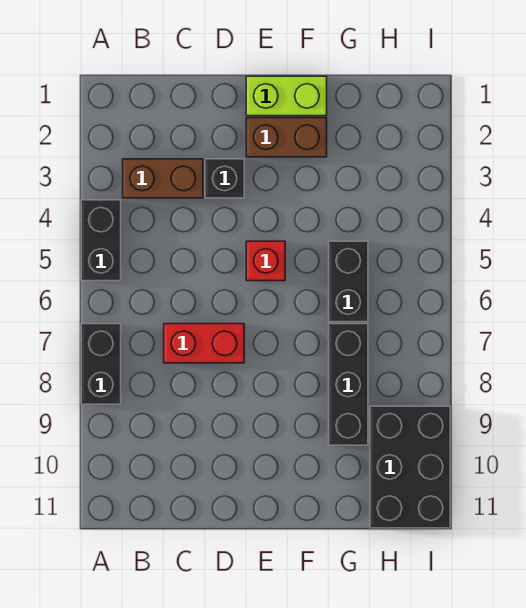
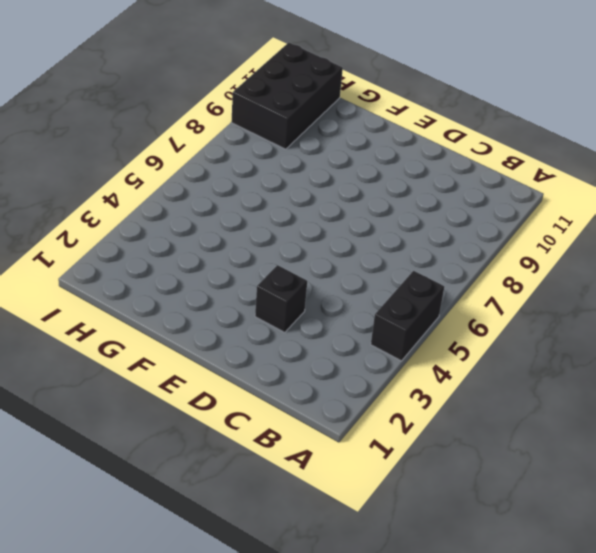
none -> black brick A7:A8 level 1
none -> brown brick B3:C3 level 1

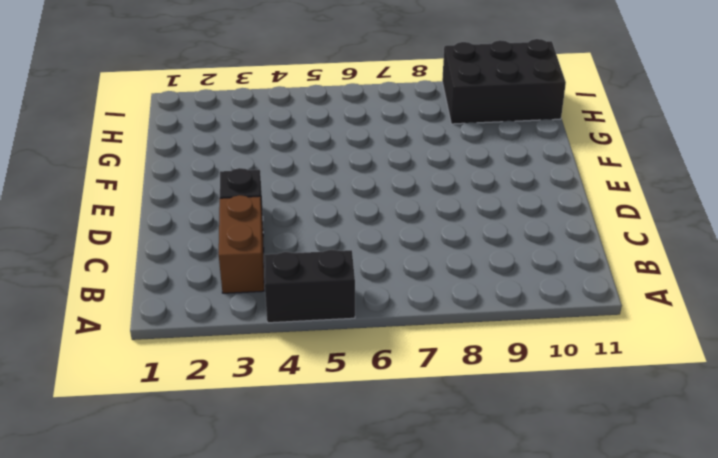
none -> black brick A7:A8 level 1
none -> red brick C7:D7 level 1

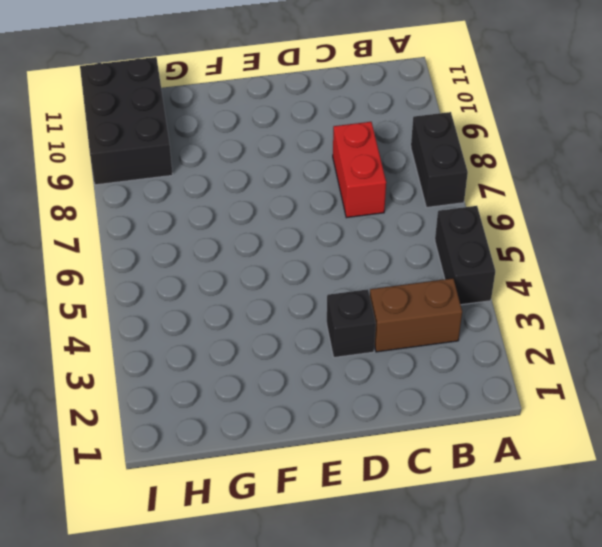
red brick C7:C8 level 1 -> red brick C7:D7 level 1
none -> lime brick E1:F1 level 1
none -> brown brick E2:F2 level 1

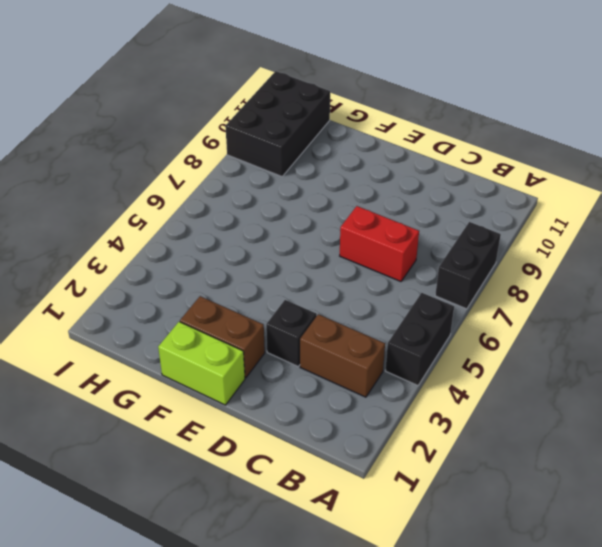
none -> red brick E5 level 1
none -> black brick G5:G6 level 1

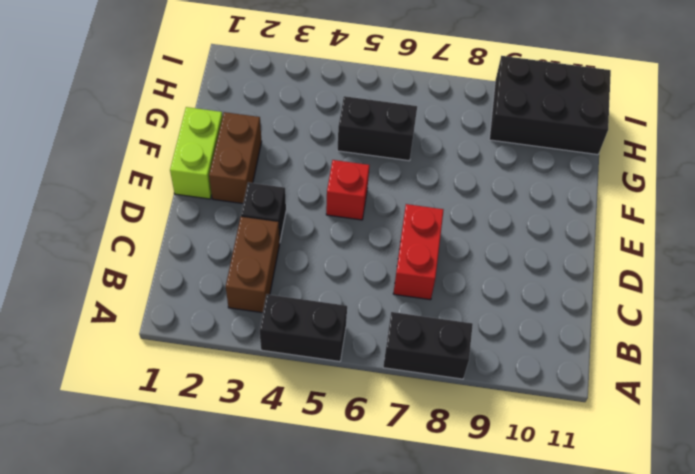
none -> black brick G7:G9 level 1

